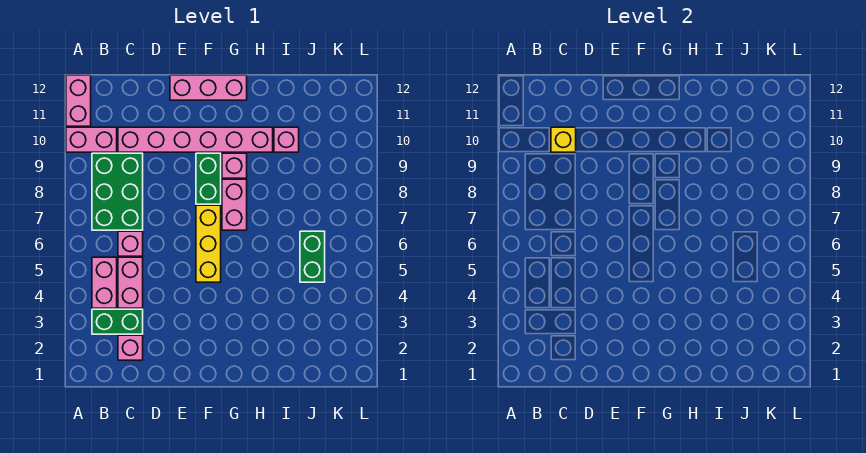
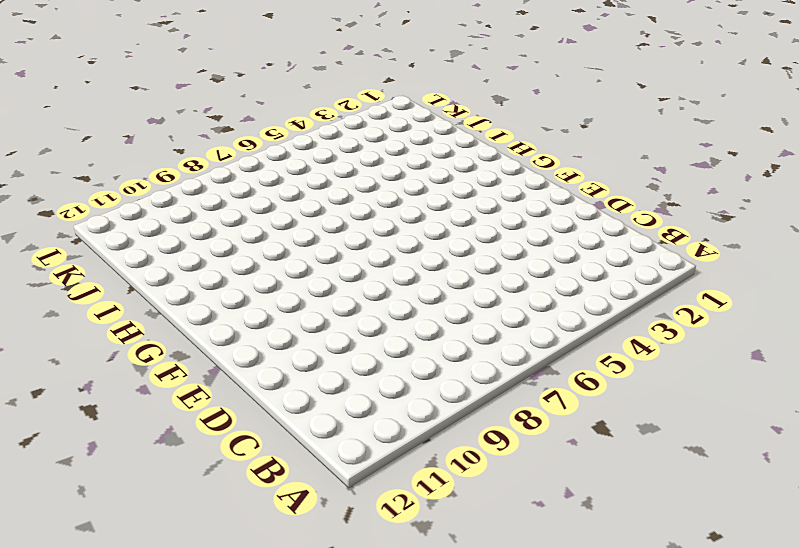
none -> pink brick A10:B10 level 1
none -> pink brick A11:A12 level 1
none -> green brick B3:C3 level 1

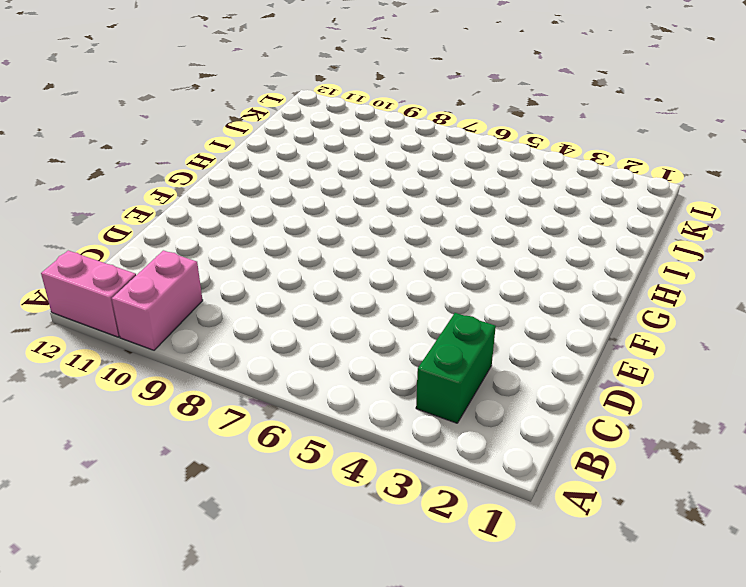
none -> pink brick B4:B5 level 1
none -> green brick B7:C9 level 1
none -> pink brick C2 level 1

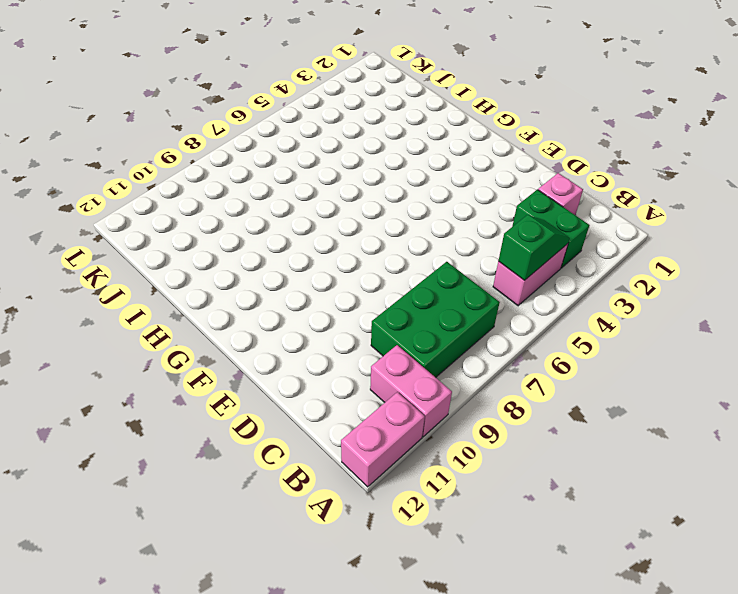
green slope B4:B5 level 2 top 5 -> none
none -> pink brick C4:C5 level 1
none -> pink brick C6 level 1
none -> pink brick C10:H10 level 1

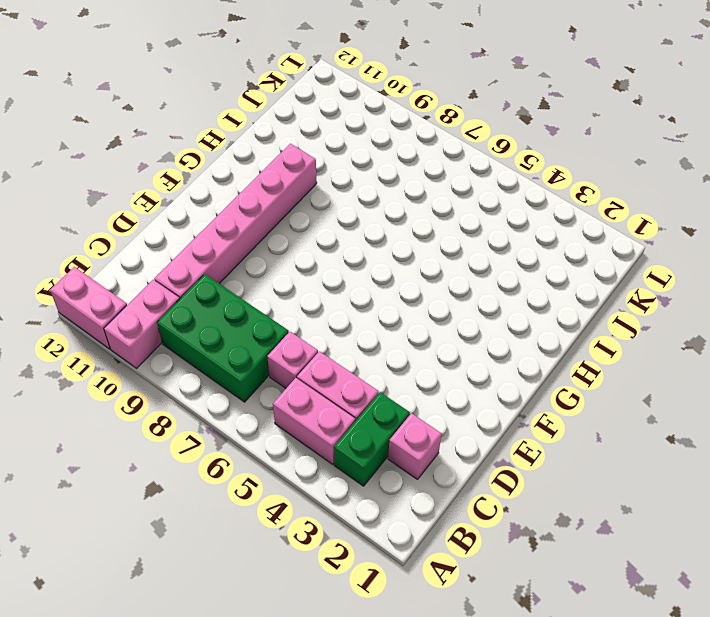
none -> pink brick E12:G12 level 1
none -> yellow brick F5:F7 level 1
none -> green brick F8:F9 level 1

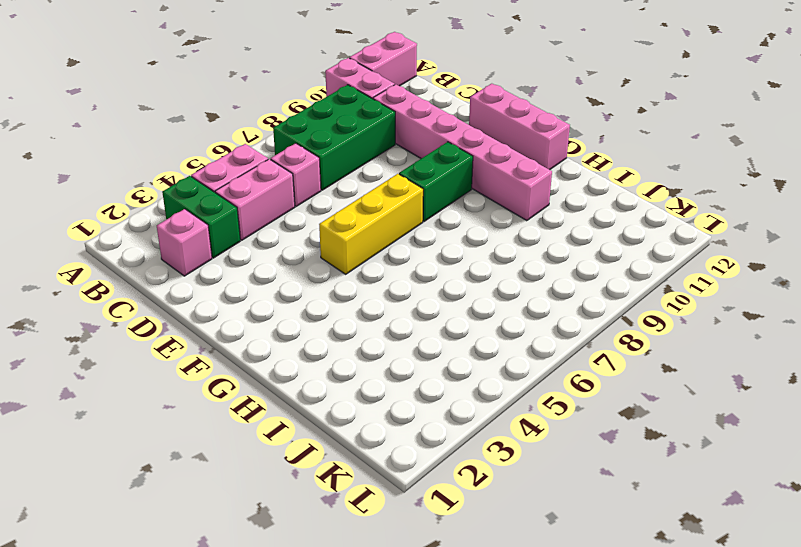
none -> pink brick G7:G8 level 1
none -> pink brick G9 level 1
none -> pink brick I10 level 1

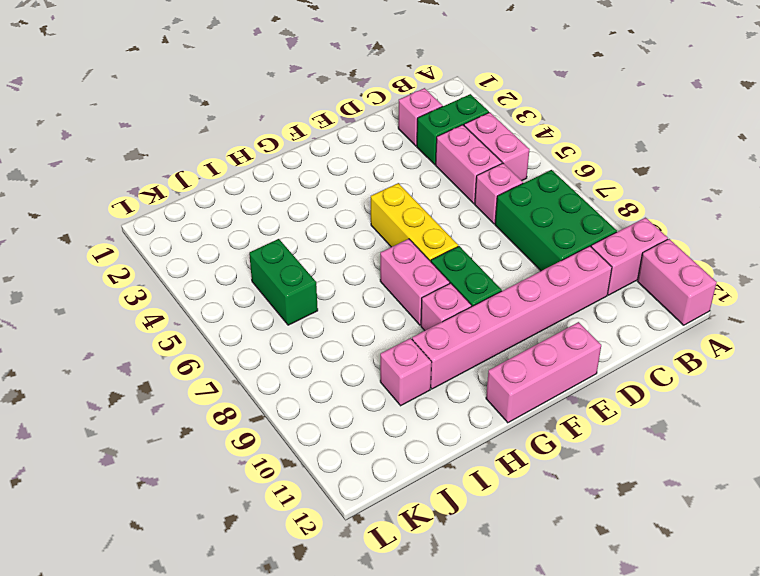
none -> yellow brick C10 level 2

